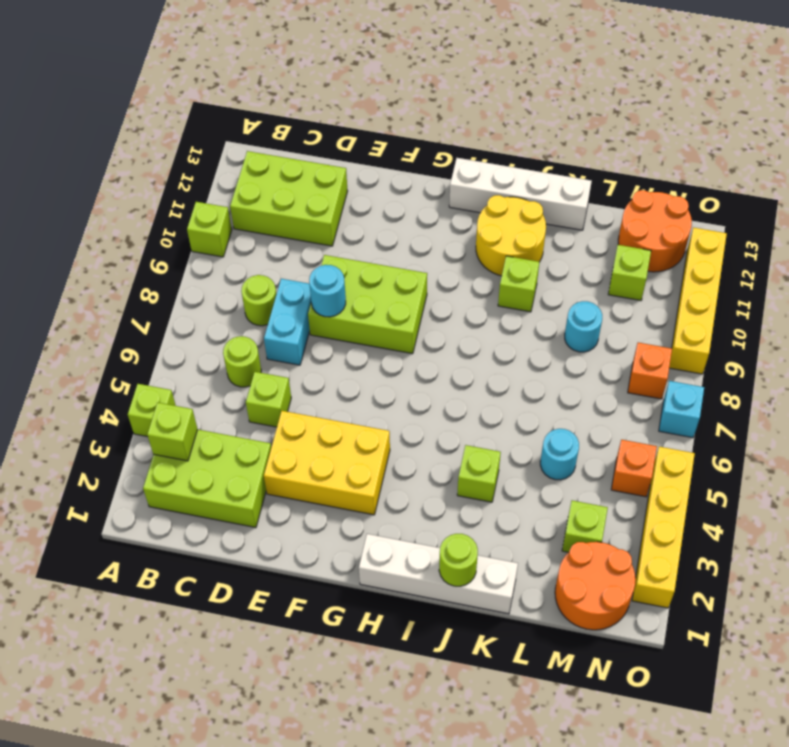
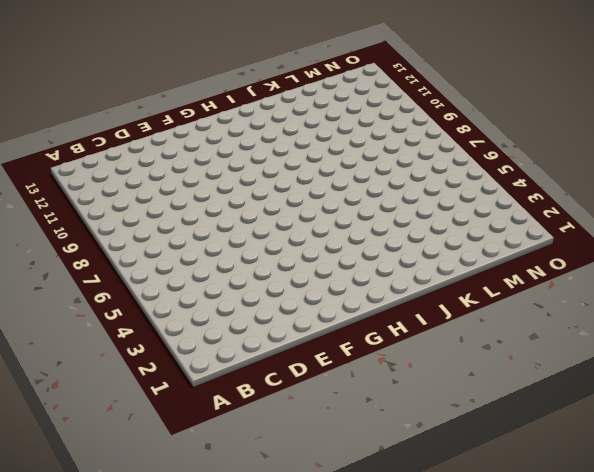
none -> lime brick A4 level 1
none -> lime brick A10 level 1
none -> lime brick B2:D3 level 1

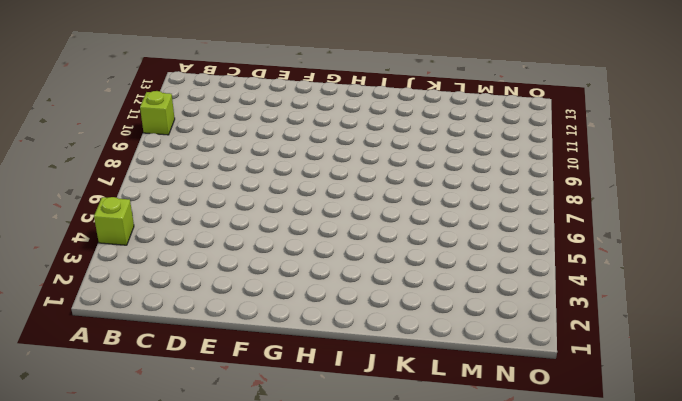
none -> lime brick B2:D3 level 1
none -> lime brick B11:D12 level 1
none -> lime round brick C6 level 1

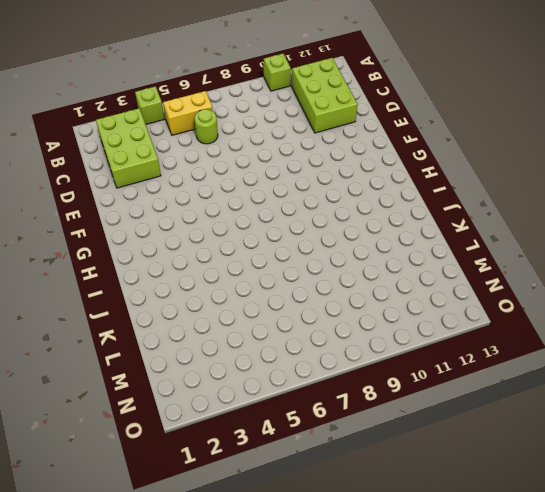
yellow brick B5:B6 level 1 -> none
none -> lime round brick C8 level 1
none -> lime brick D5 level 1
none -> cyan brick D7:D8 level 1

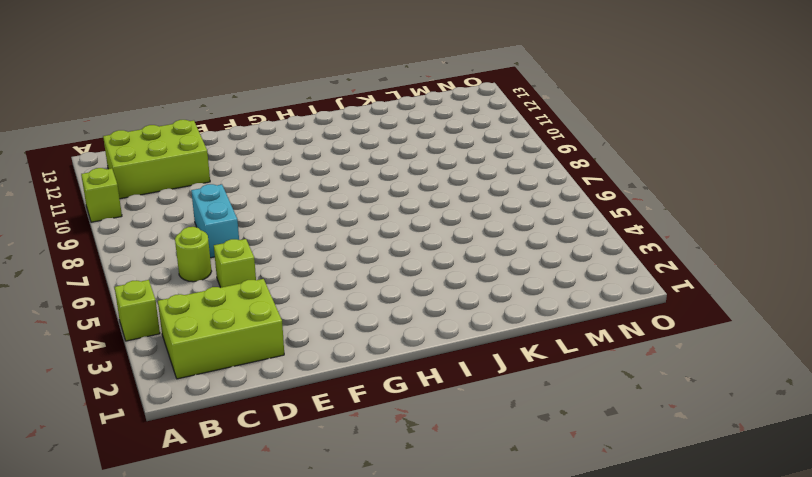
none -> lime round brick C8 level 1
none -> yellow brick E3:G4 level 1
none -> lime brick E8:G9 level 1

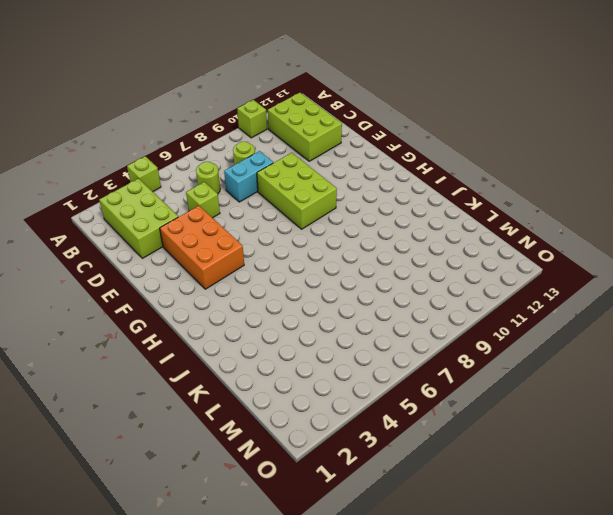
orange brick E3:G4 level 1 -> yellow brick E3:G4 level 1
none -> white brick H1:K1 level 1
none -> white brick H13:K13 level 1
none -> yellow round brick I11:J12 level 1

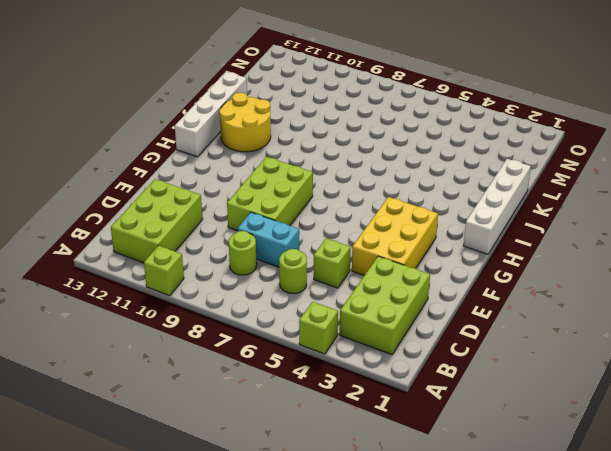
none -> lime brick J4 level 1
none -> lime brick J10 level 1
none -> cyan round brick L5 level 1

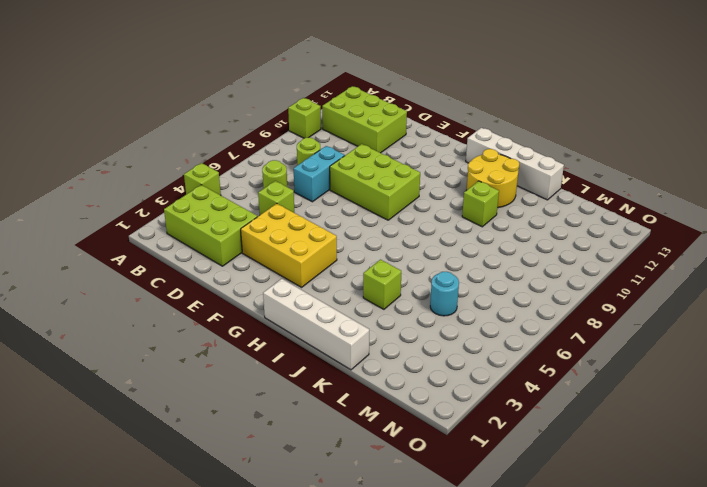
none -> cyan round brick L9 level 1
none -> orange round brick M1:N2 level 1
none -> lime brick M3 level 1

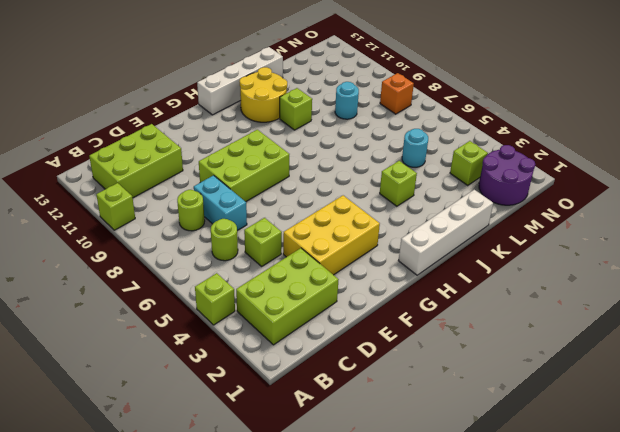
purple round brick M1:N2 level 1 -> orange round brick M1:N2 level 1
none -> lime brick M11 level 1
none -> orange round brick M12:N13 level 1
none -> orange brick N5 level 1

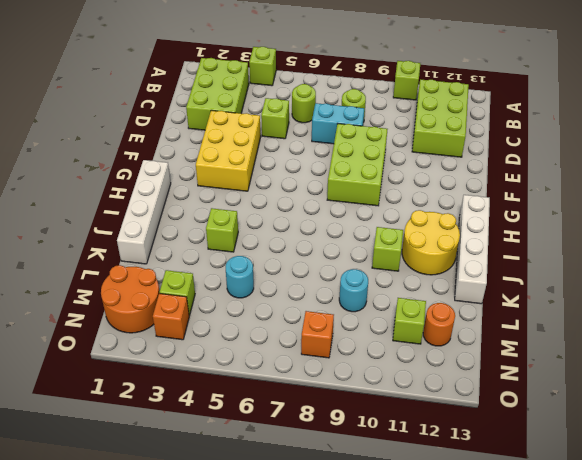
orange round brick M12 level 1 -> orange round brick M12:N13 level 1
orange brick N3 level 1 -> orange brick N5 level 1
none -> yellow brick O2:O5 level 1
none -> cyan brick O7 level 1
none -> yellow brick O9:O12 level 1

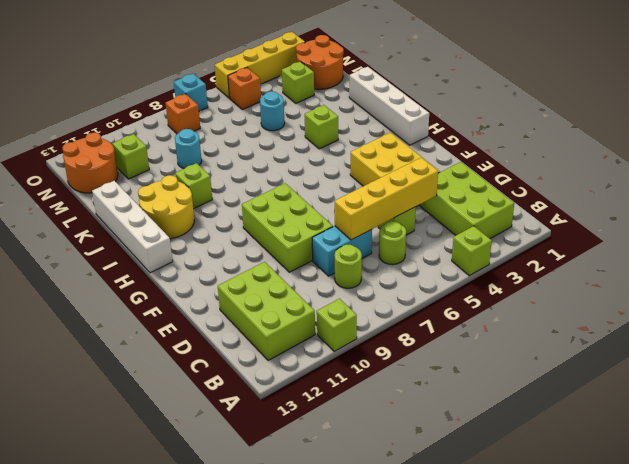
yellow brick D4:D7 level 2 -> yellow brick O9:O12 level 1
none -> lime brick B3 level 2
none -> cyan round brick E8 level 2
none -> lime round brick J1 level 2

